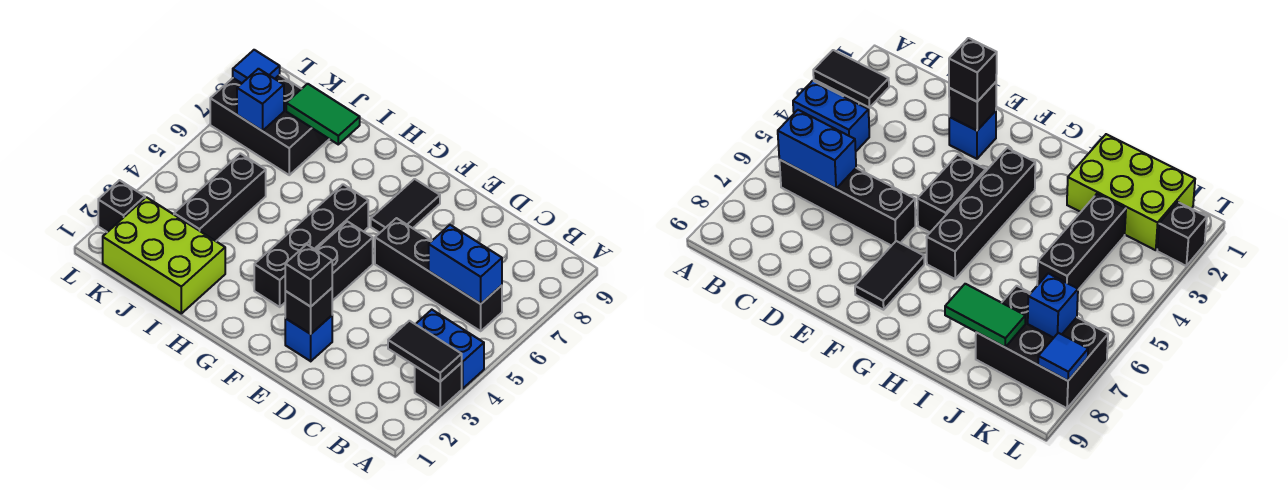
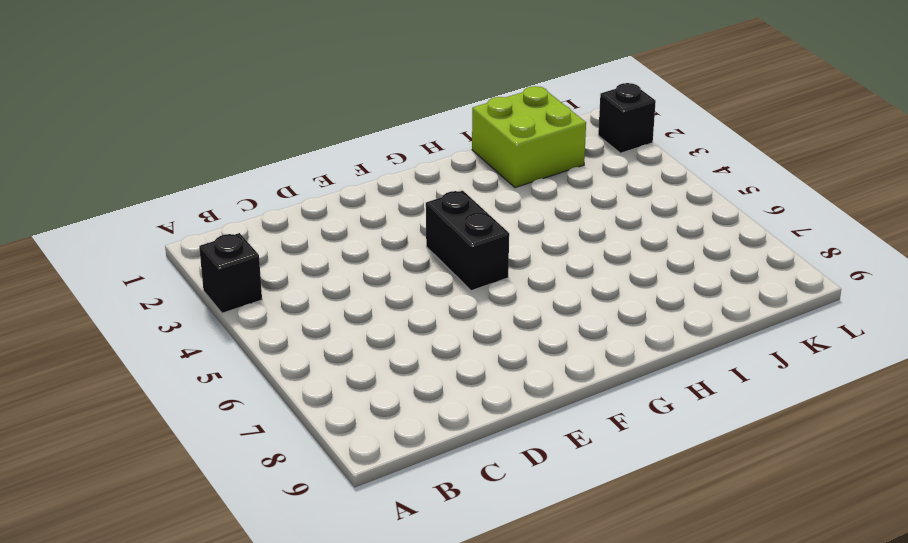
lime brick I1:J2 level 1 -> lime brick I1:K2 level 1
none -> blue brick A4:B4 level 1
none -> black brick B6:E6 level 1
none -> blue brick E2 level 1

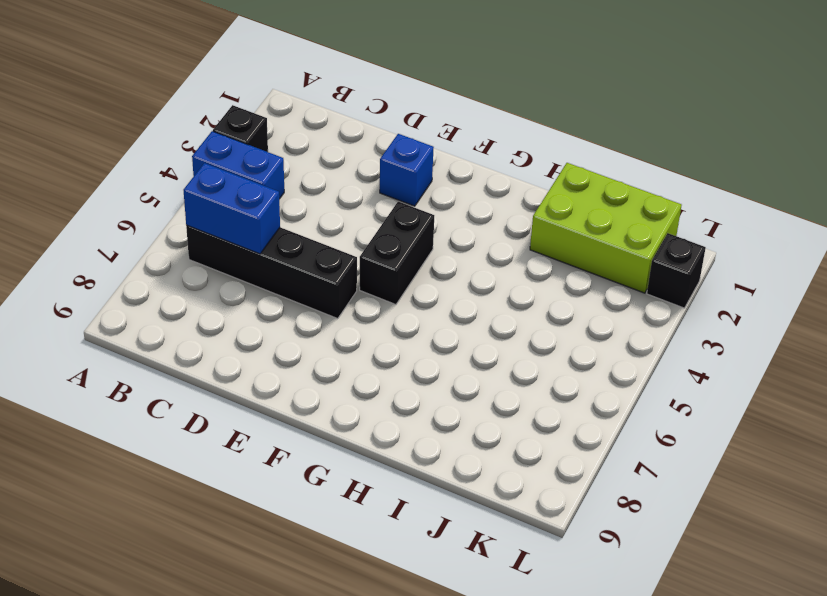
none -> black tile F7:F8 level 1
none -> black brick G3:G6 level 1
none -> black brick J3:J5 level 1

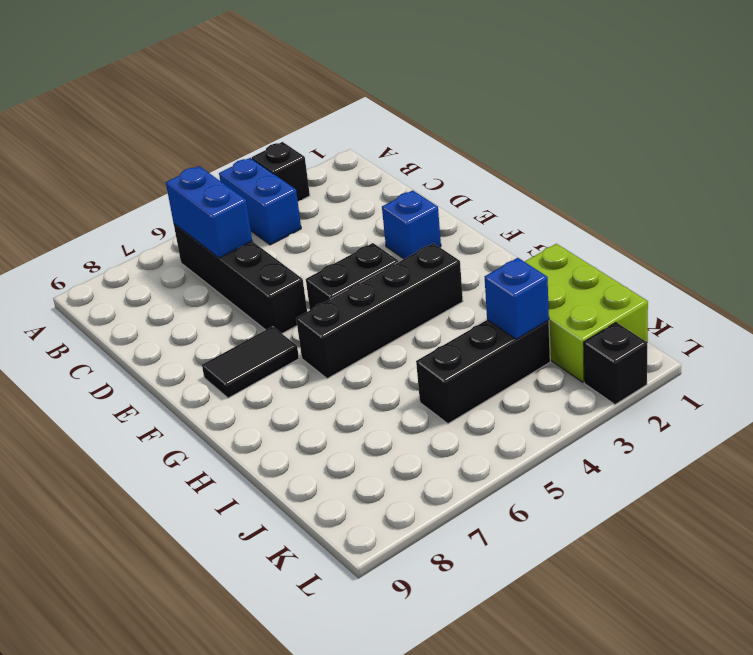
blue brick J3 level 2 -> blue brick K7 level 2
none -> black brick J7:L8 level 1
none -> black tile A3:B3 level 2
none -> black brick E2 level 2

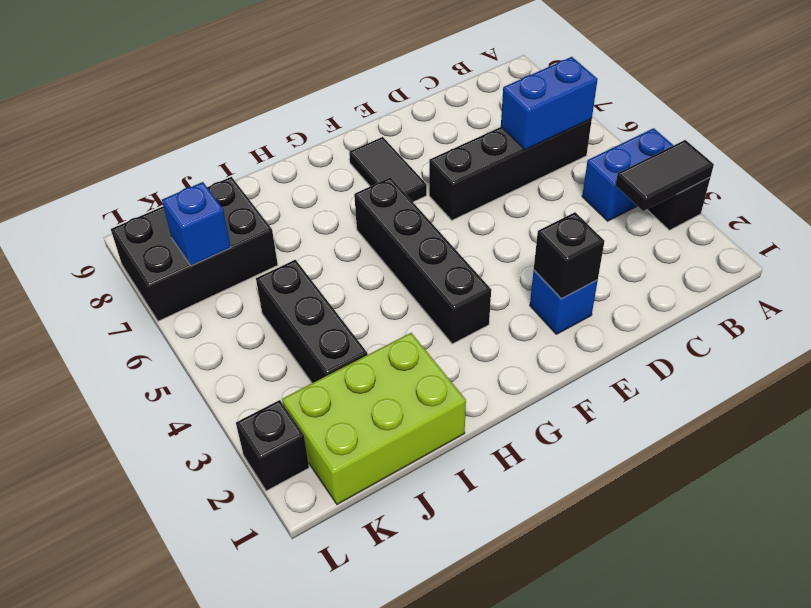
none -> black brick F4:F5 level 1
none -> green tile I8:J8 level 2
none -> blue tile L8 level 2

